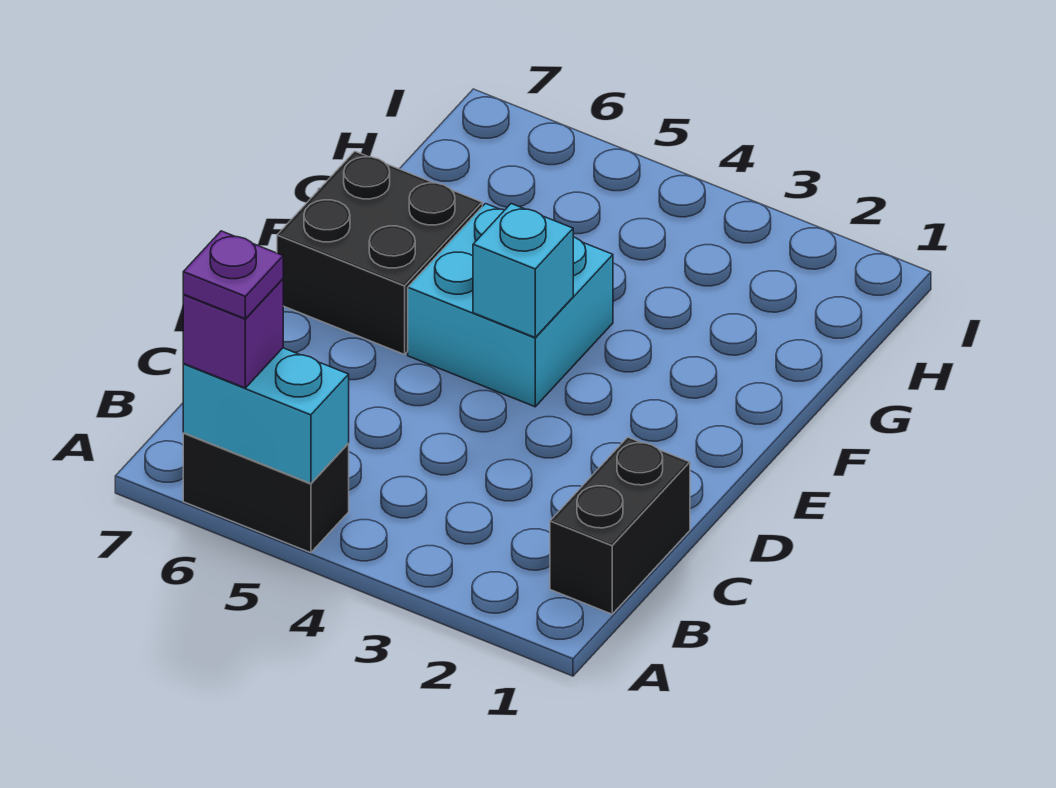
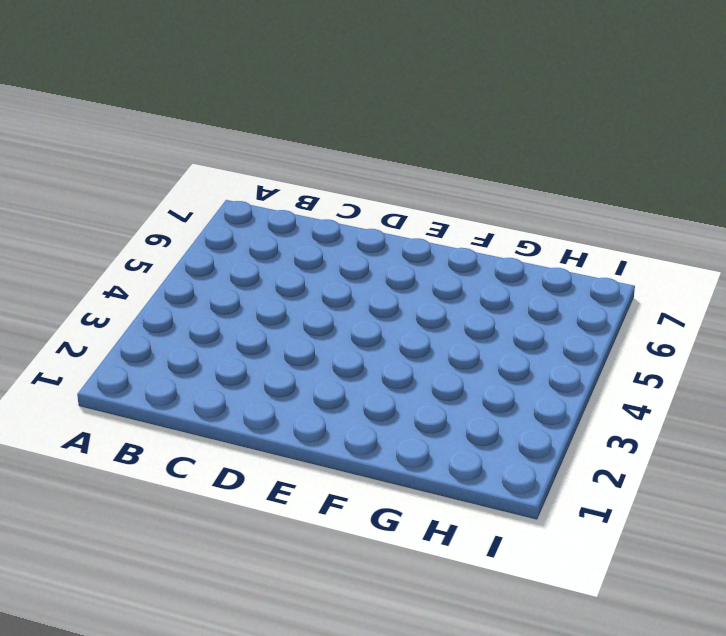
none -> black brick A5:A6 level 1
none -> black brick B1:C1 level 1

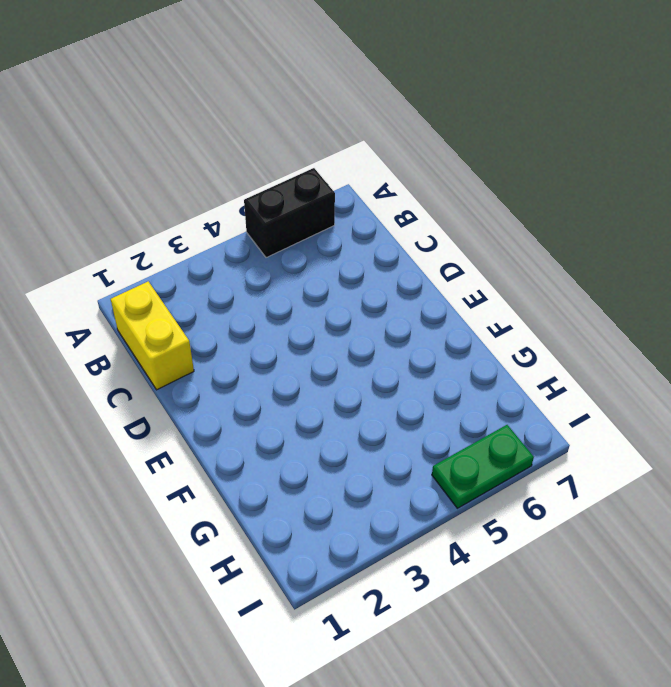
yellow brick B1:C1 level 1 -> black brick B1:C1 level 1
green plate I5:I6 level 1 -> none
none -> cyan brick E4:F5 level 1
none -> black brick E6:F7 level 1

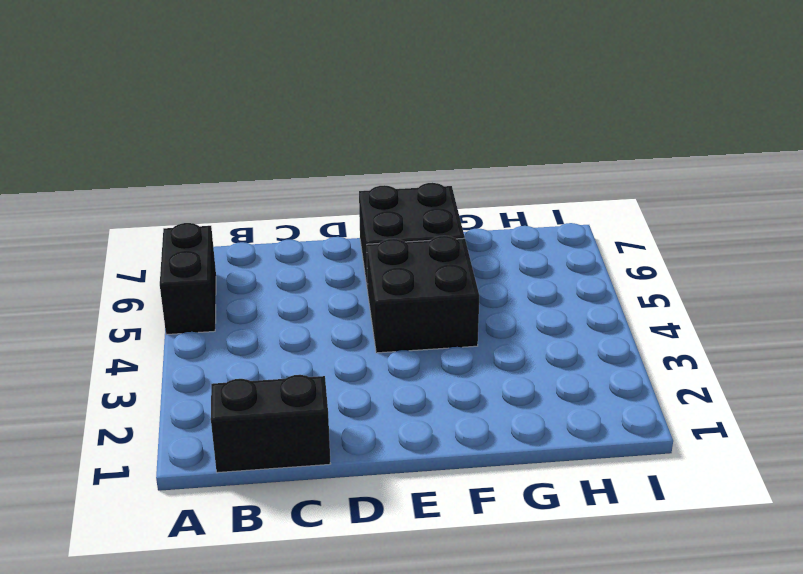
black brick E4:F5 level 1 -> cyan brick E4:F5 level 1
none -> cyan brick A5:A6 level 2
none -> cyan brick E4 level 2

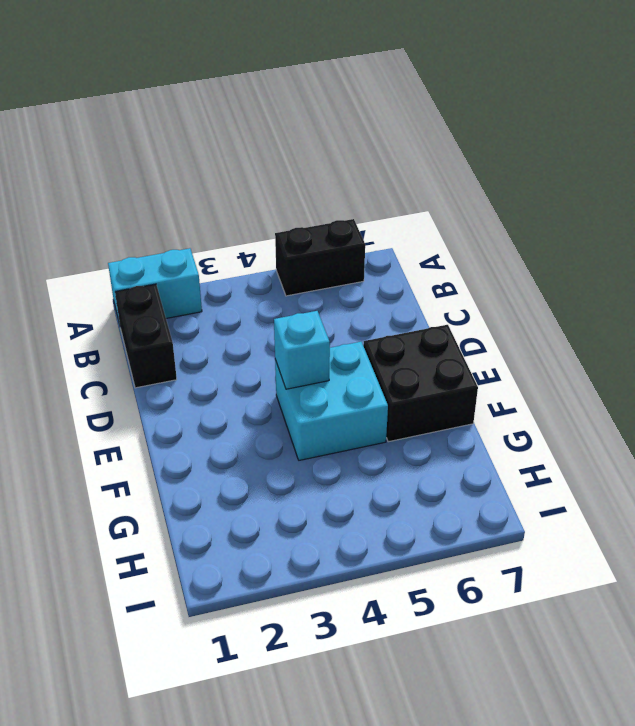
cyan brick A1:A2 level 1 -> cyan brick A5:A6 level 2
none -> purple brick A6 level 3
none -> purple plate A6 level 4

